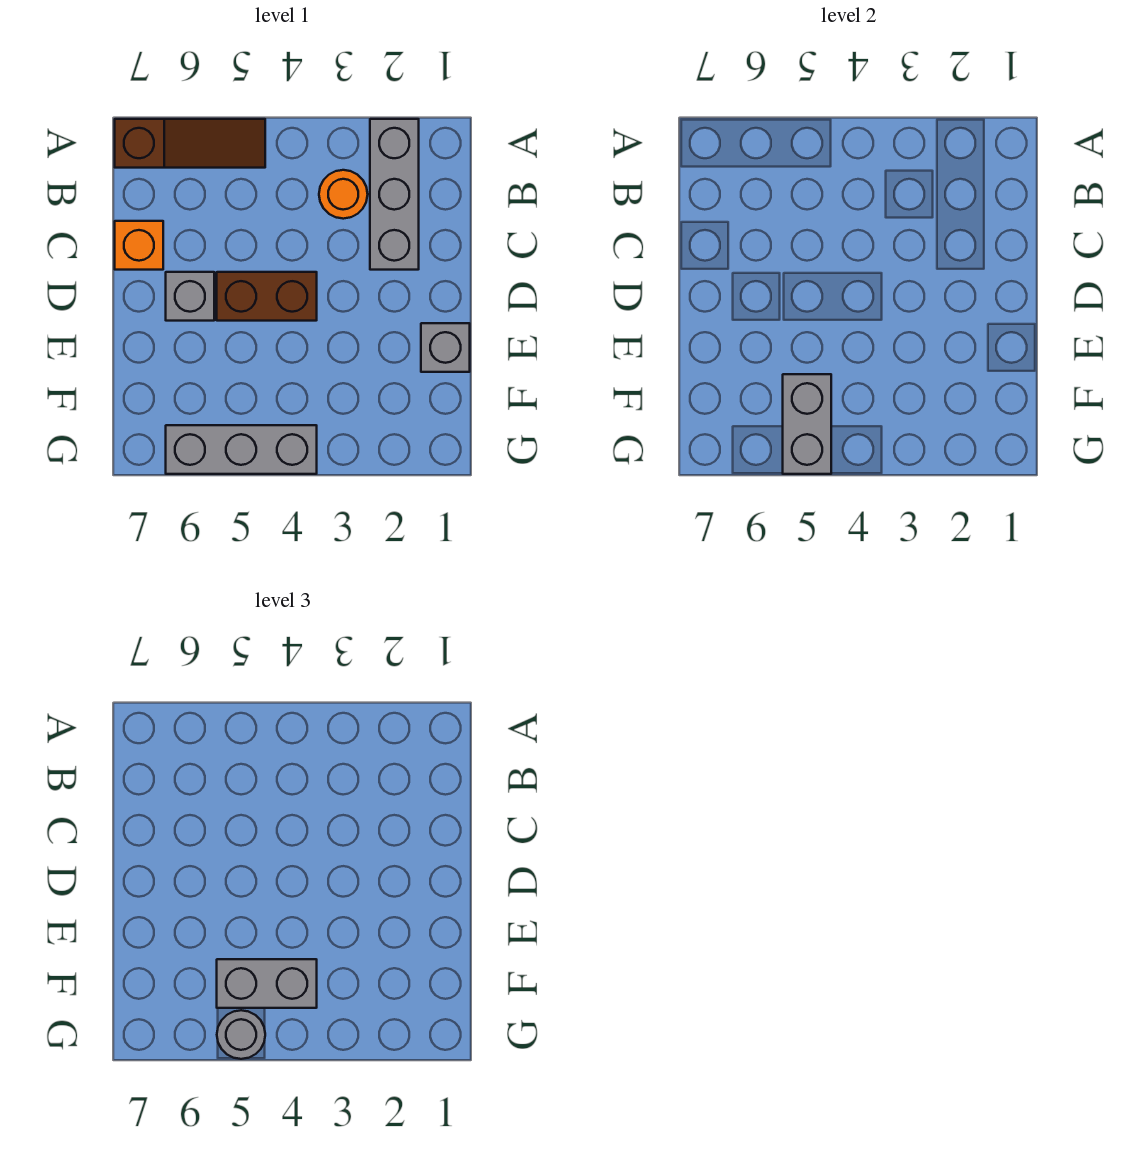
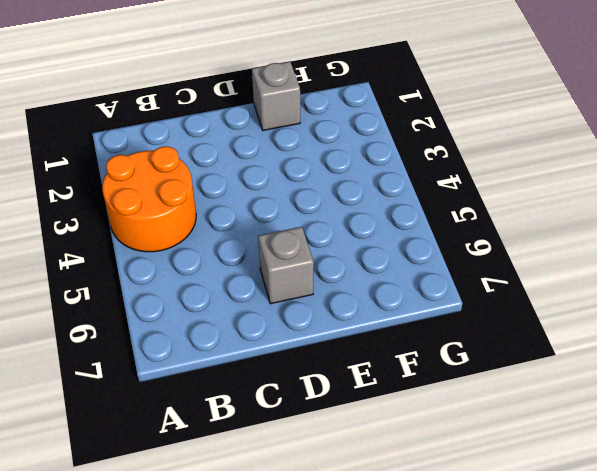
orange round brick A3:B4 level 1 -> orange round brick B3 level 1
none -> grey brick A2:C2 level 1
none -> brown slope A5:A7 level 1 top 7

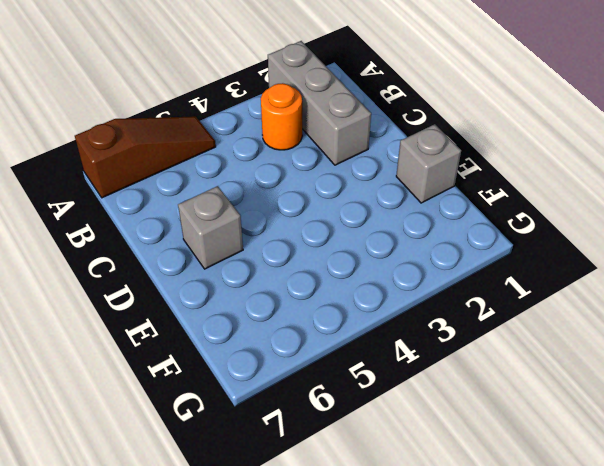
none -> orange brick C7 level 1
none -> brown brick D4:D5 level 1

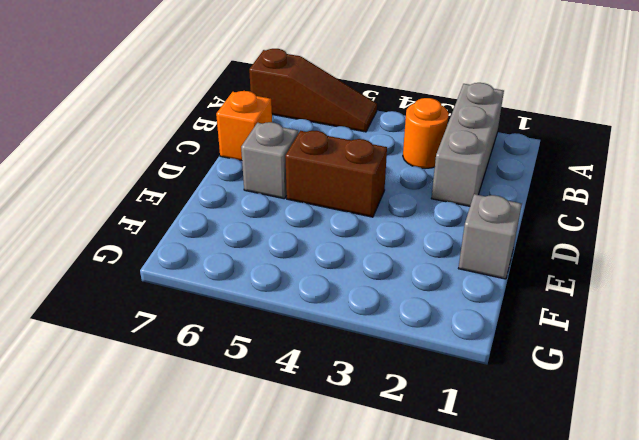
none -> grey brick G4:G6 level 1
none -> grey brick F5:G5 level 2

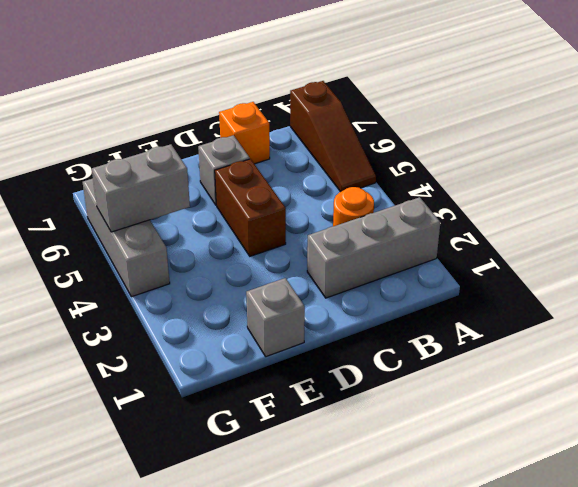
none -> grey brick F4:F5 level 3
none -> grey round brick G5 level 3

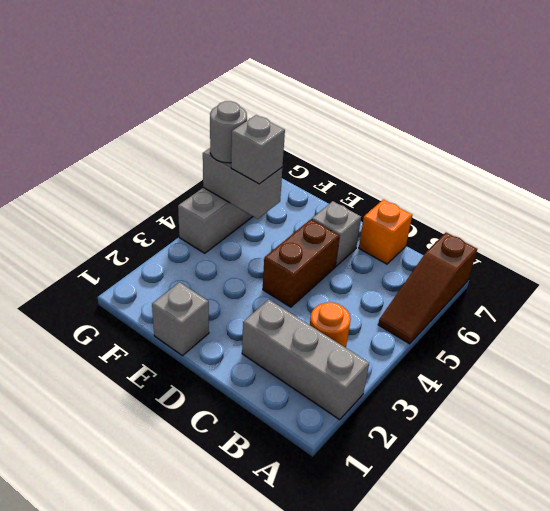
grey brick F5 level 3 -> grey brick F4:F5 level 3

